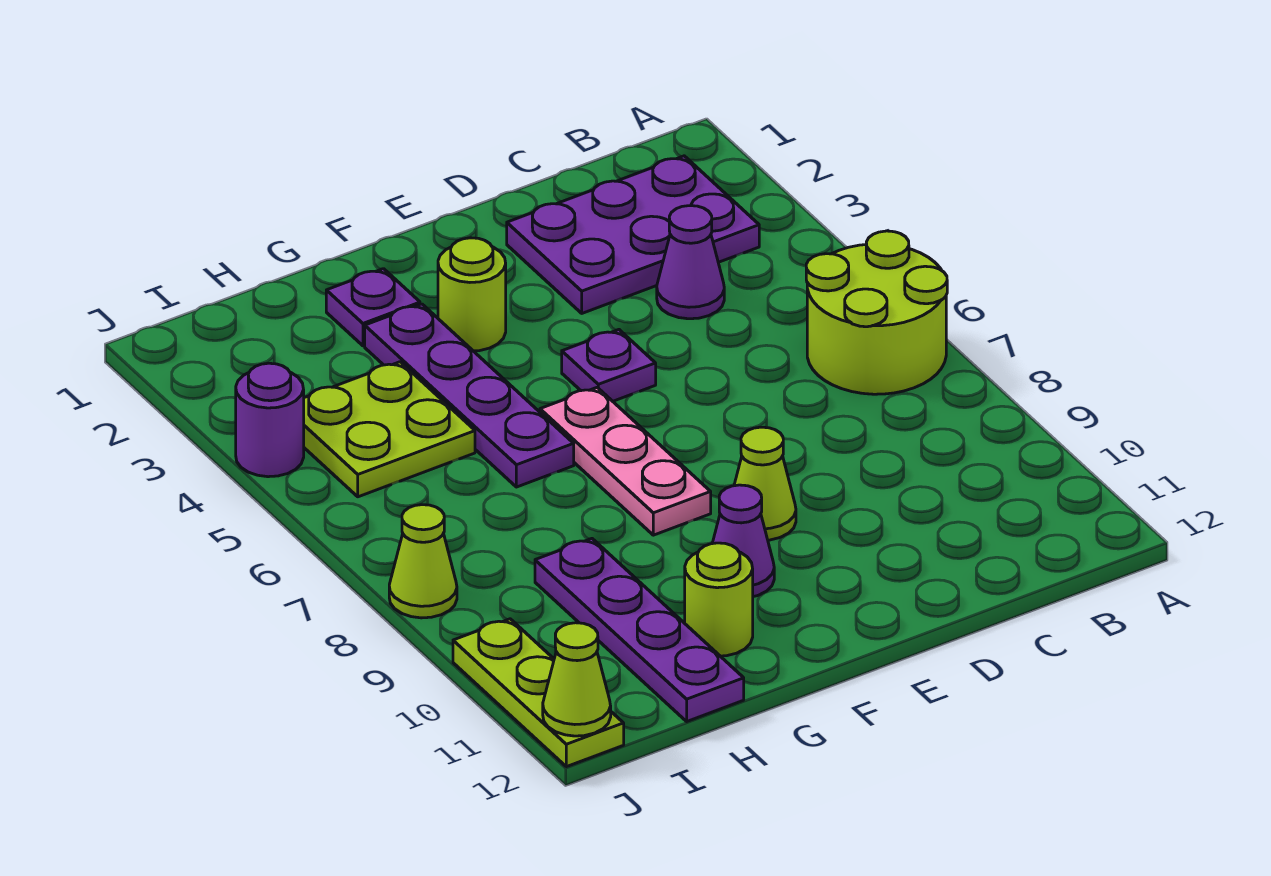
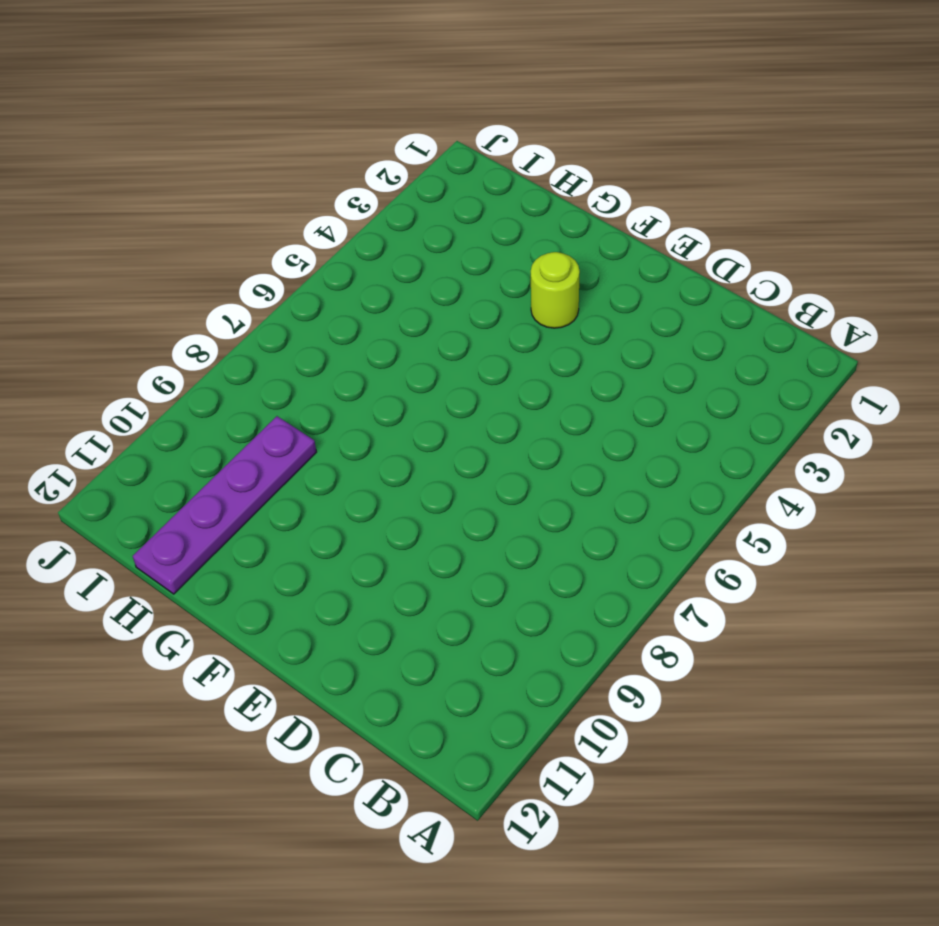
none -> lime round brick A6:B7 level 1
none -> purple plate B2:D3 level 1
none -> purple cone C4 level 1

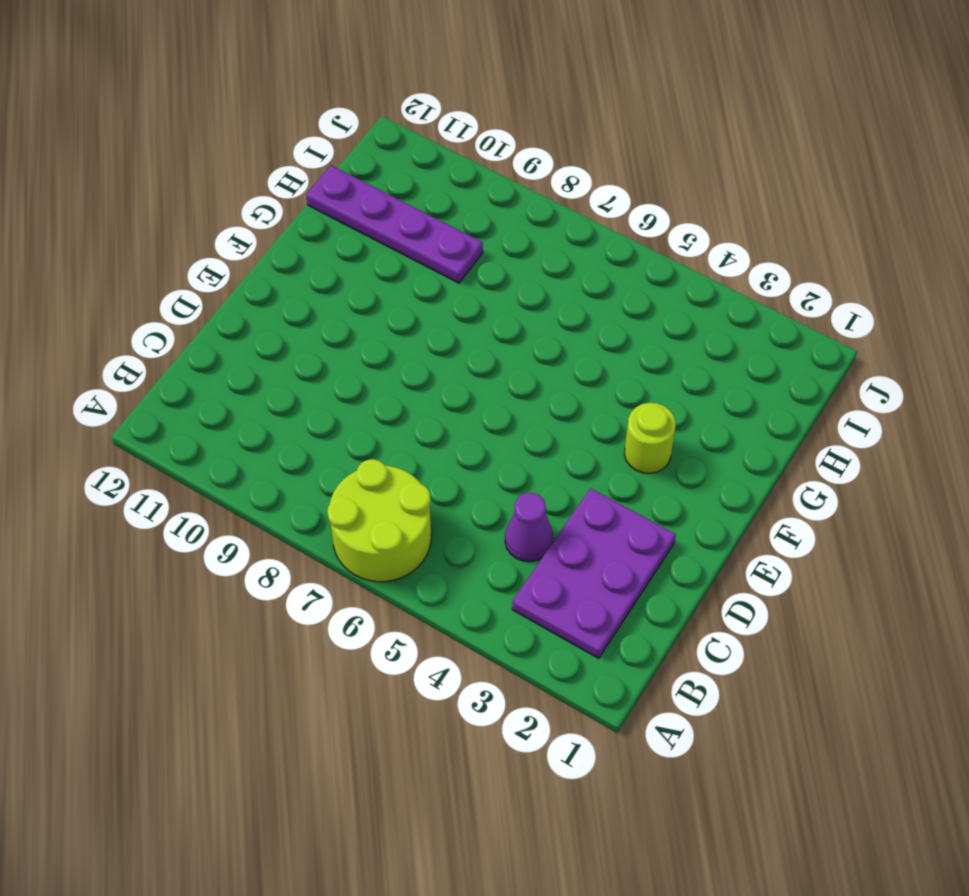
none -> purple plate E5 level 1
none -> lime cone E9 level 1
none -> pink plate F6:F8 level 1

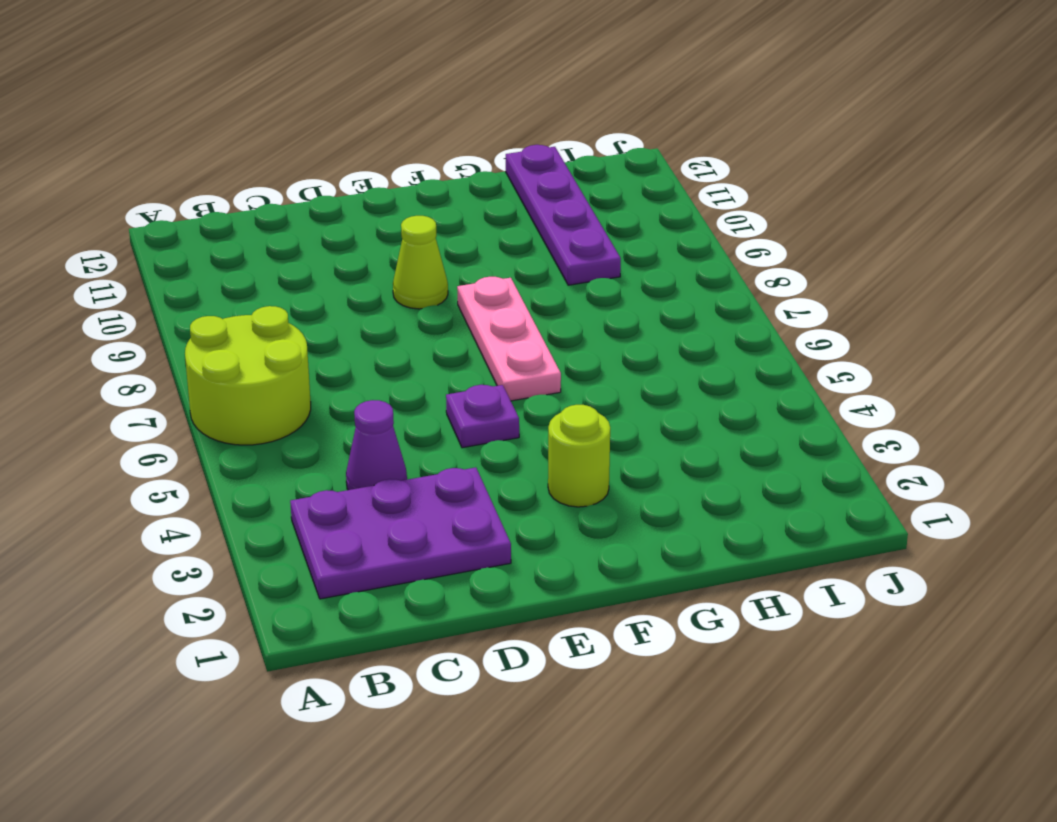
none -> purple cone F10 level 1
none -> purple plate G2 level 1
none -> purple plate G3:G6 level 1

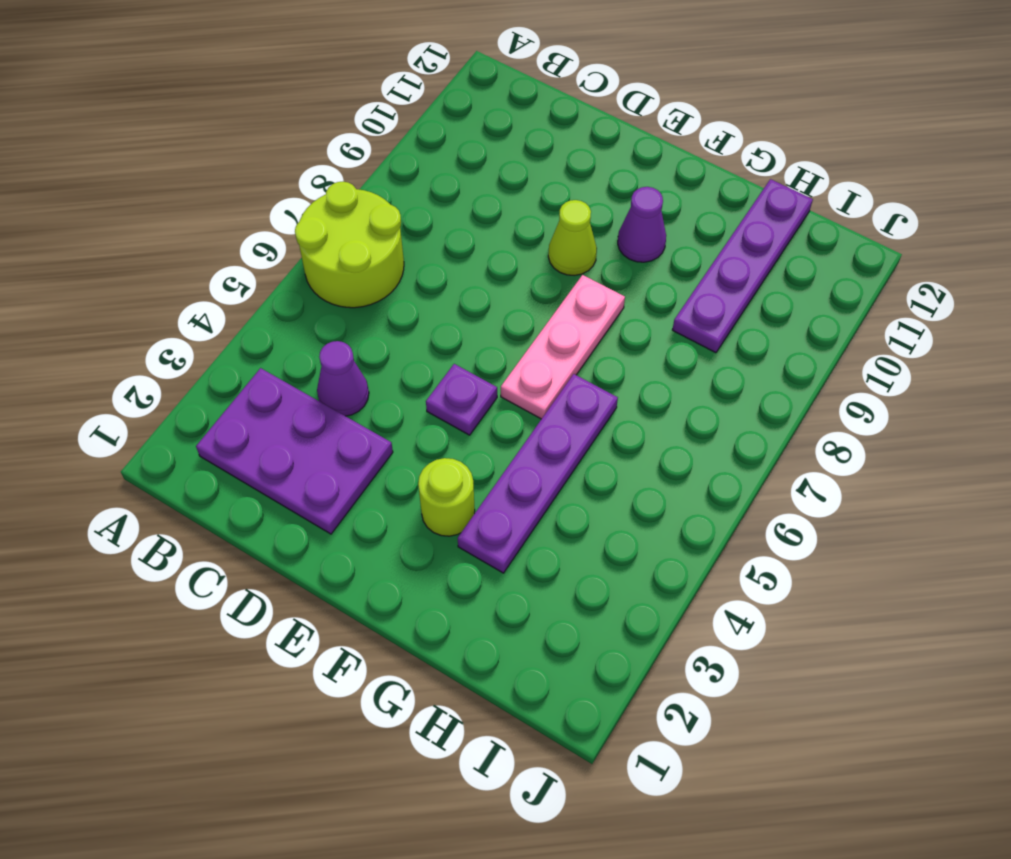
none -> purple plate G2 level 1
none -> lime round brick G11 level 1
none -> lime plate H4:I5 level 1

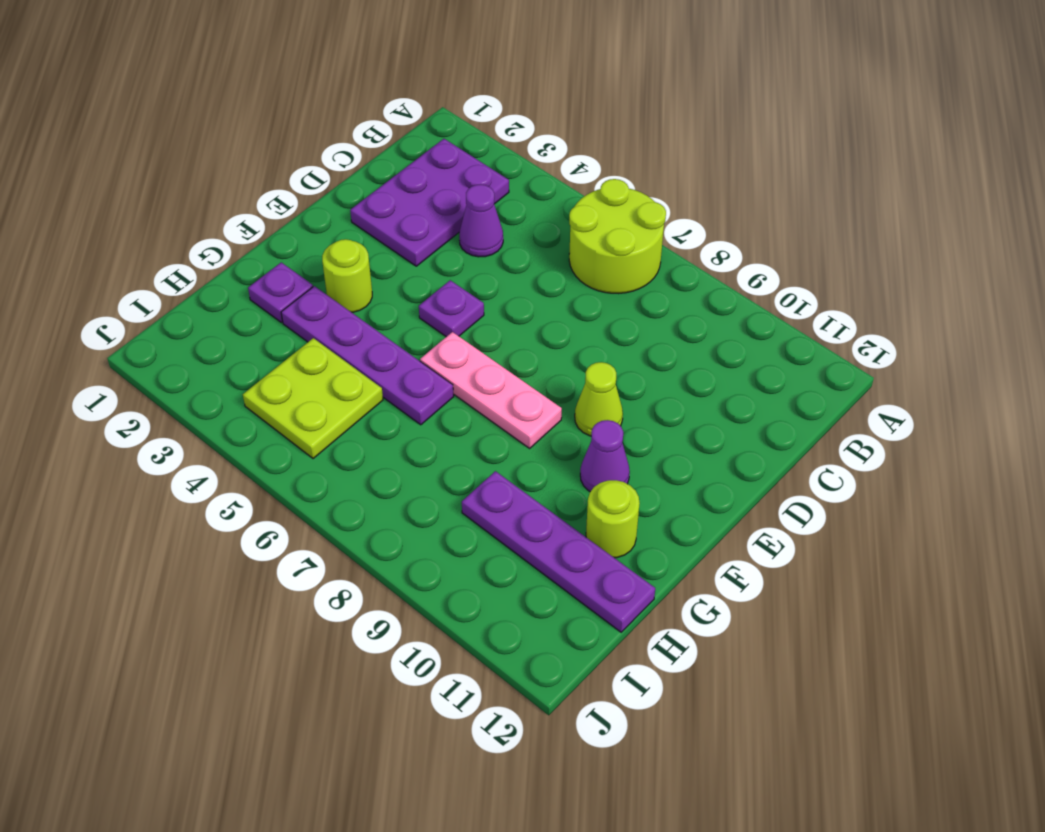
none -> purple round brick J4 level 1
none -> lime cone J8 level 1
none -> lime plate J10:J12 level 1

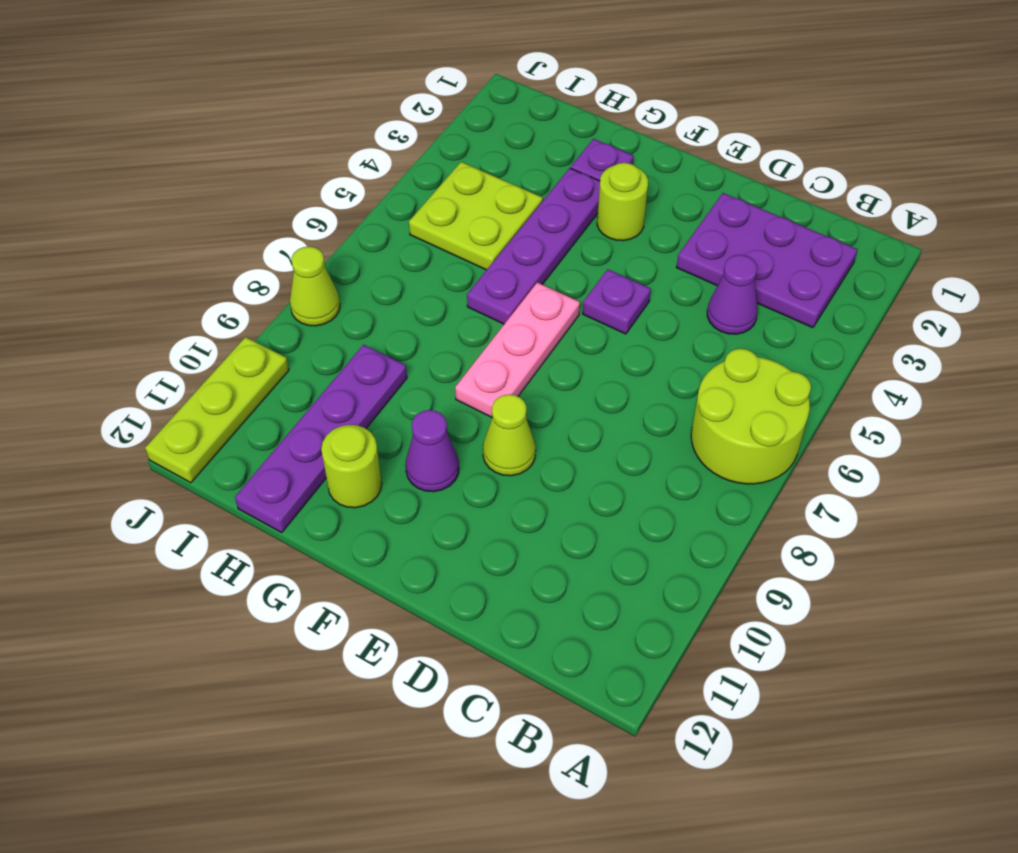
none -> purple round brick J4 level 1
none -> lime cone J12 level 2

